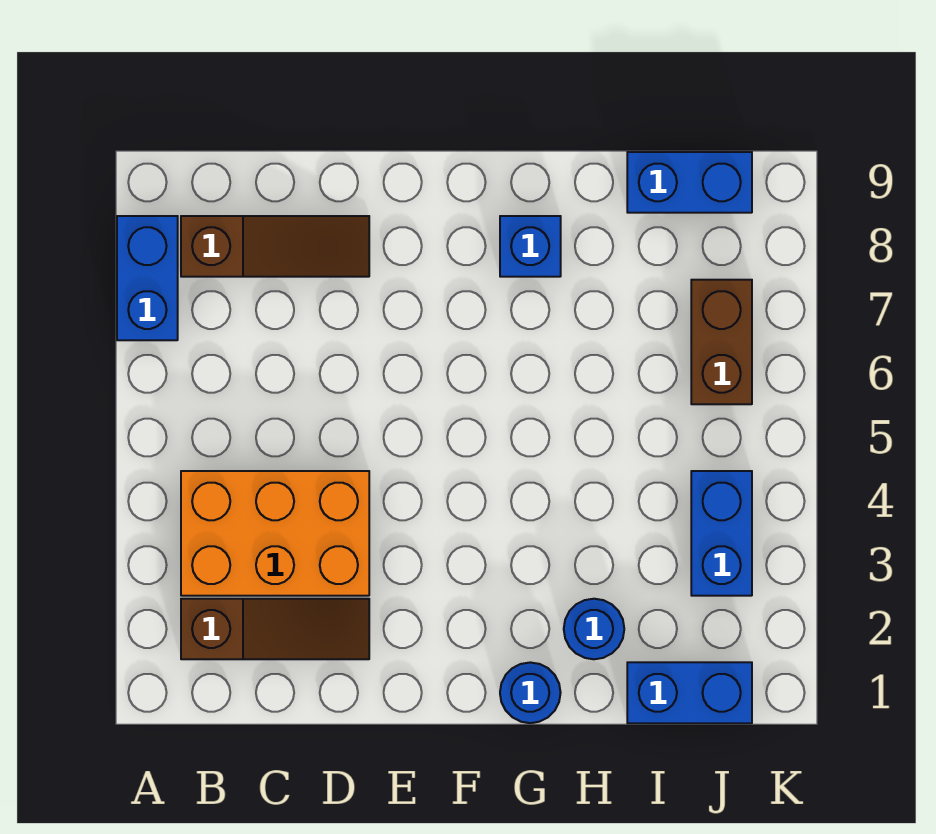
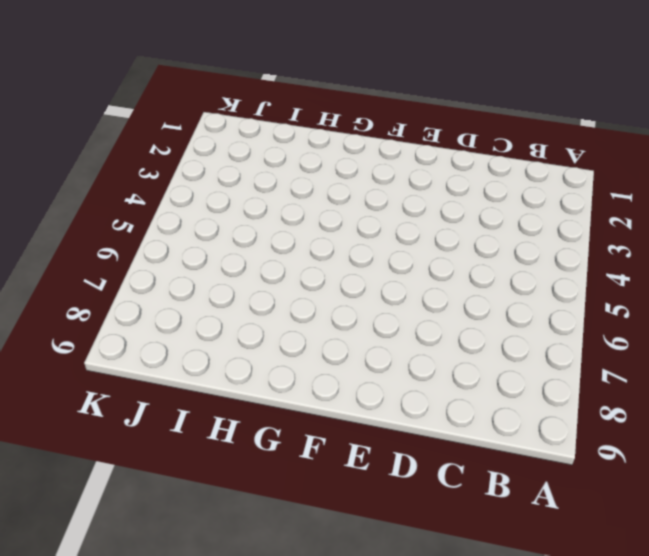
none -> blue brick A7:A8 level 1
none -> brown slope B2:D2 level 1 top B

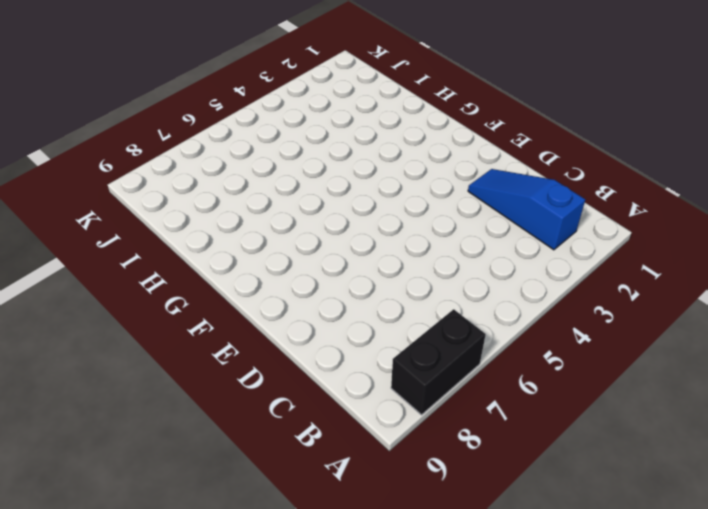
black brick A7:A8 level 1 -> blue brick A7:A8 level 1
blue slope B2:D2 level 1 top B -> brown slope B2:D2 level 1 top B
none -> orange brick B3:D4 level 1
none -> brown slope B8:D8 level 1 top B

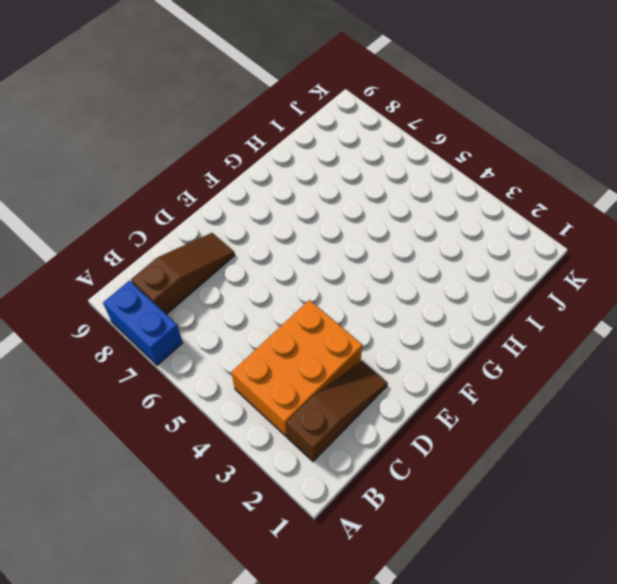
none -> blue round brick G1 level 1
none -> blue brick G8 level 1

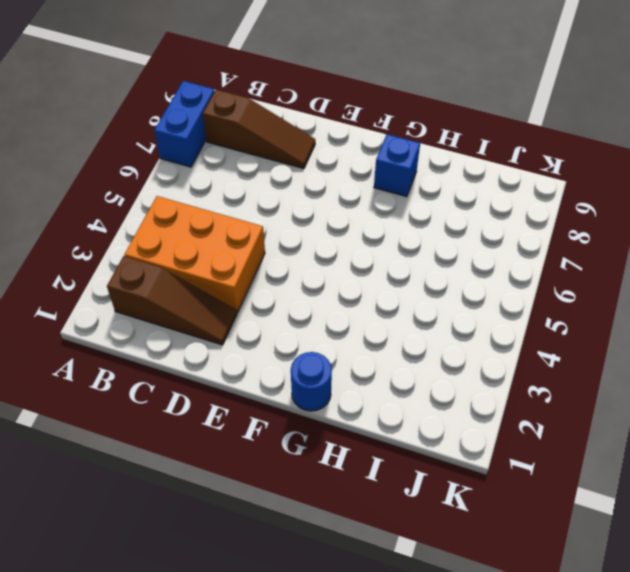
none -> blue round brick H2 level 1
none -> blue brick I1:J1 level 1

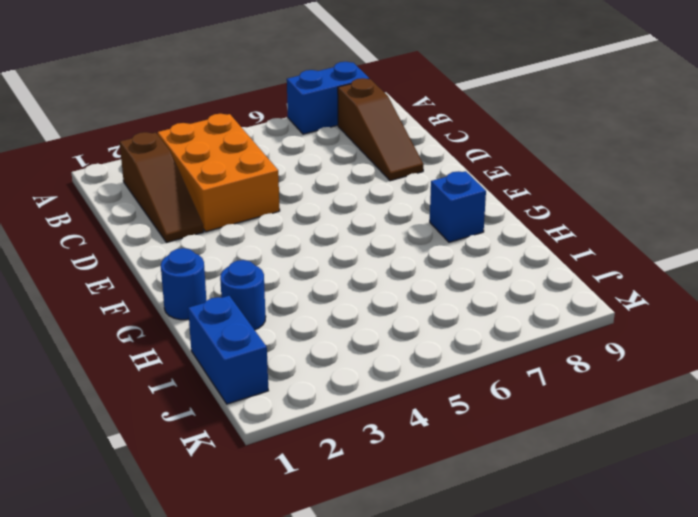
none -> blue brick I9:J9 level 1
none -> blue brick J3:J4 level 1

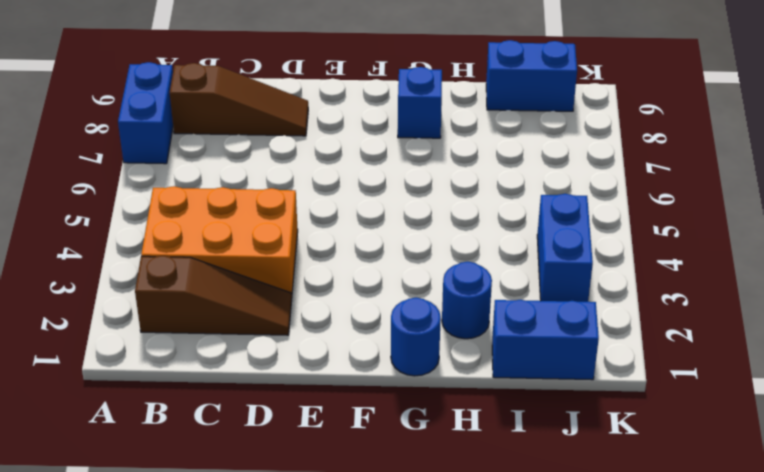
none -> brown brick J6:J7 level 1

